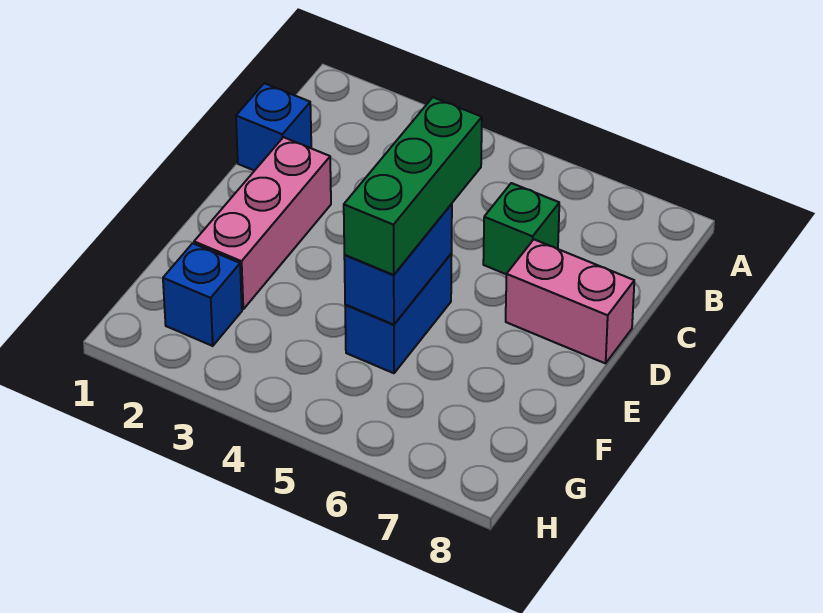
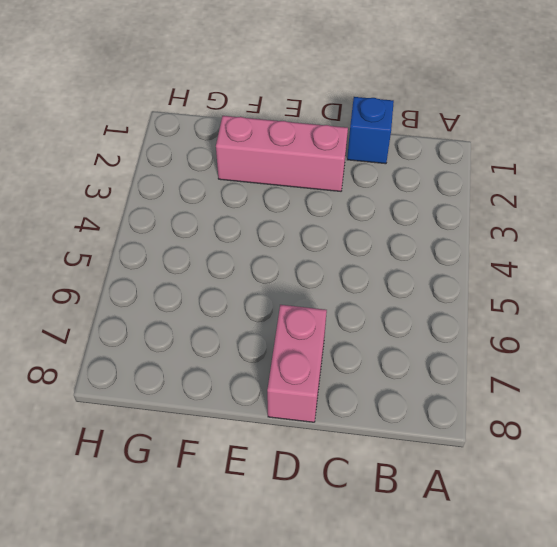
none -> green brick C6 level 1
none -> blue brick E5:F5 level 1

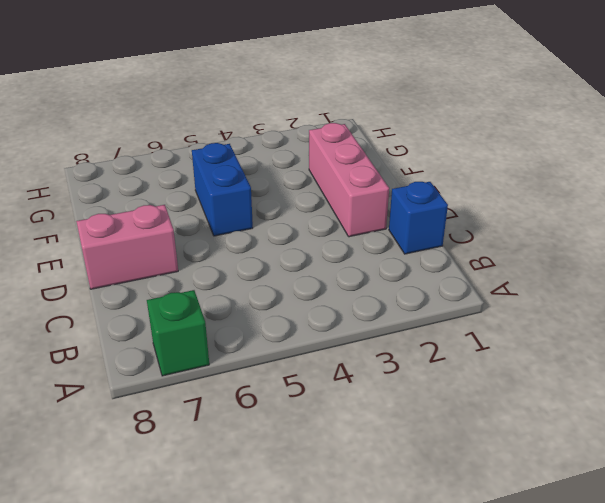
green brick A7 level 1 -> green brick C6 level 1
none -> blue brick G2 level 1
none -> blue brick E5:F5 level 2

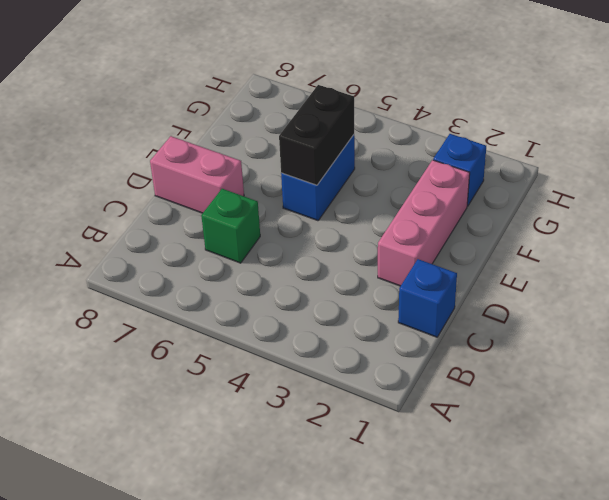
black brick E5:F5 level 2 -> blue brick E5:F5 level 2
none -> green brick D5:F5 level 3

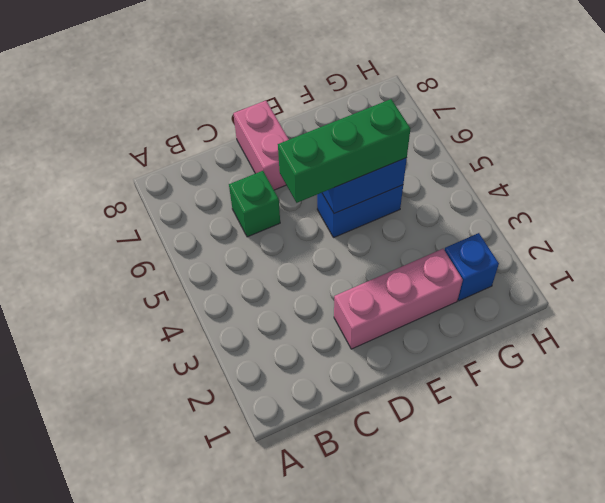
none -> blue brick C1 level 1

